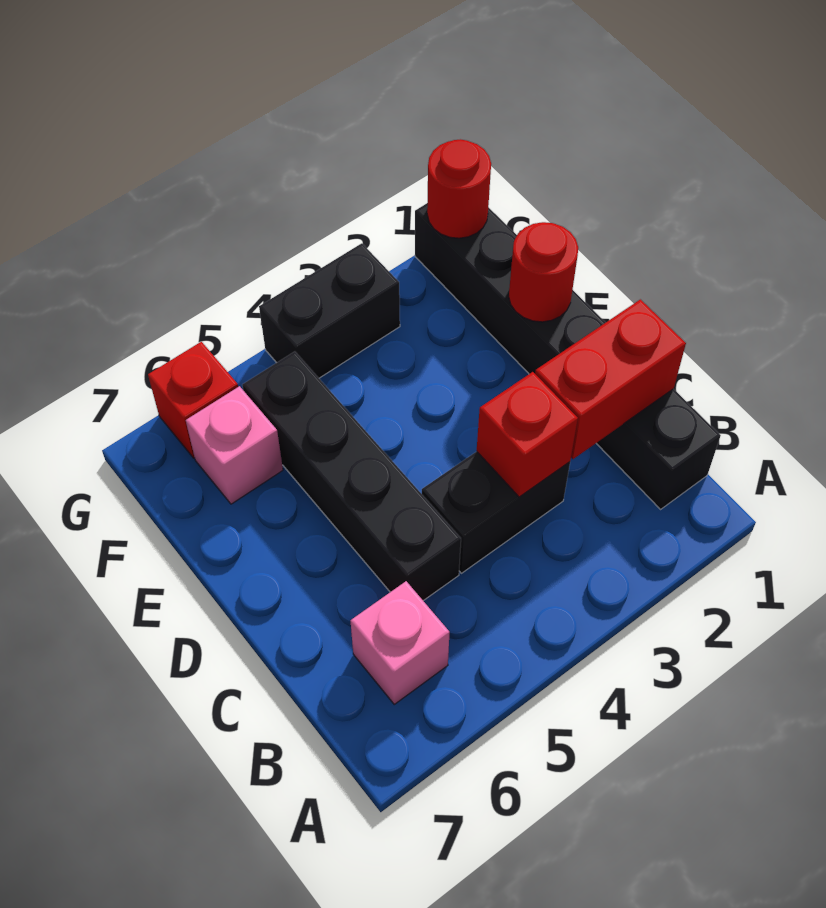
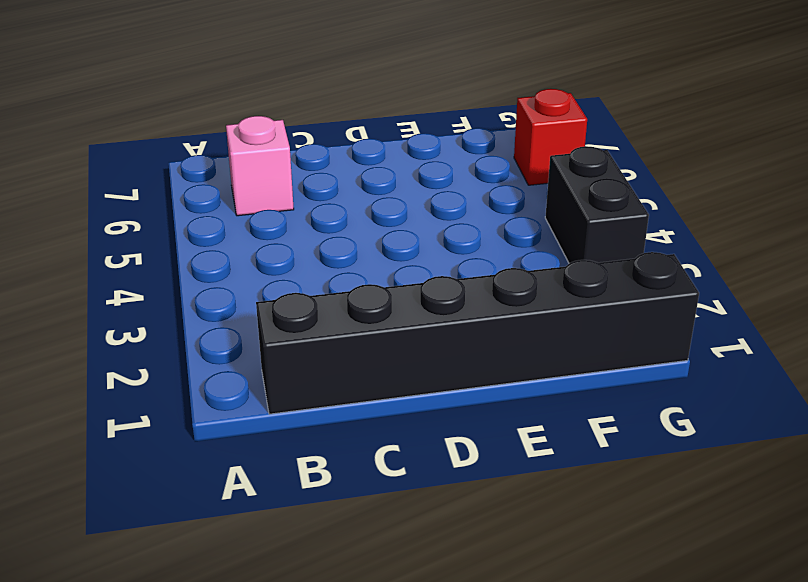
none -> black brick C3:C4 level 1
none -> black brick C5:F5 level 1

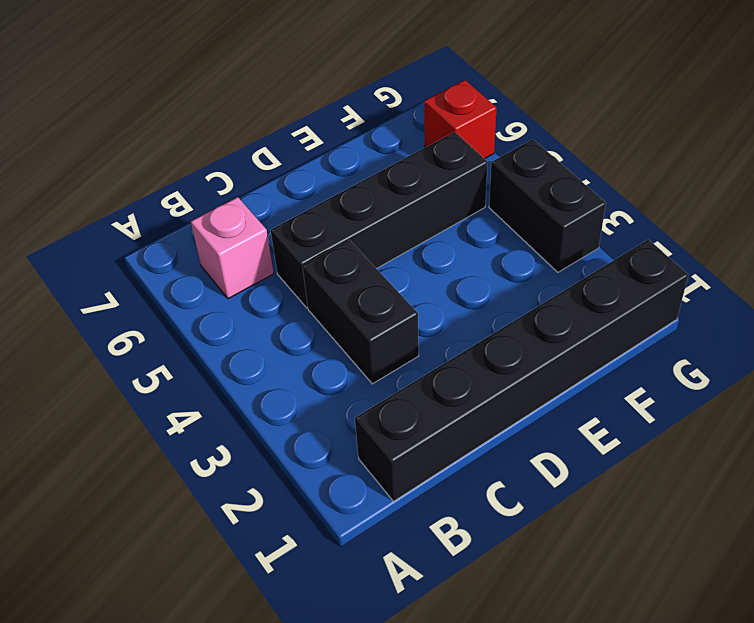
none -> pink brick F6 level 1
none -> red brick C1:C2 level 2

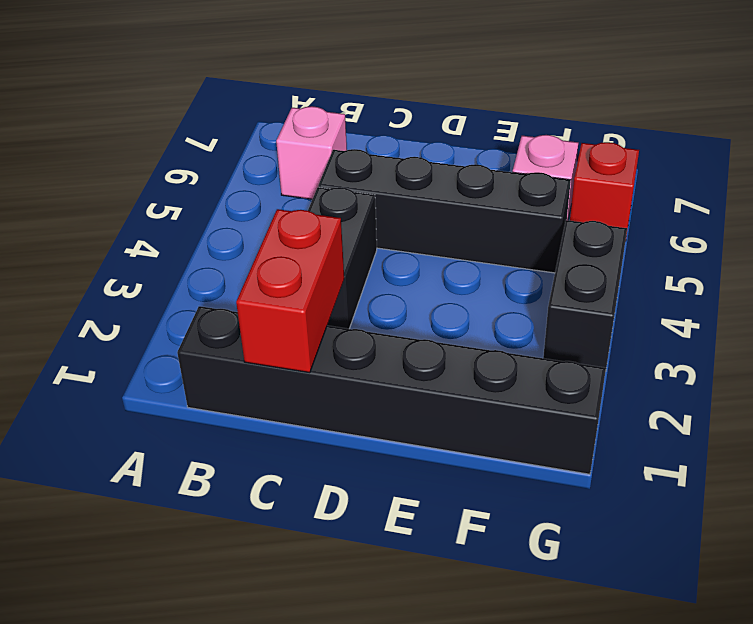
none -> red brick C3 level 2
none -> red round brick E1 level 2

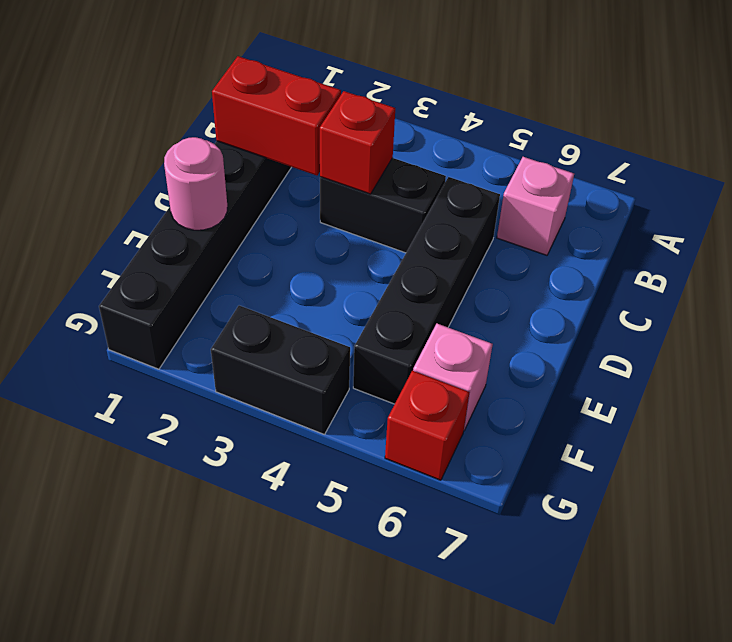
pink round brick E1 level 2 -> red round brick E1 level 2
none -> red round brick G1 level 2

